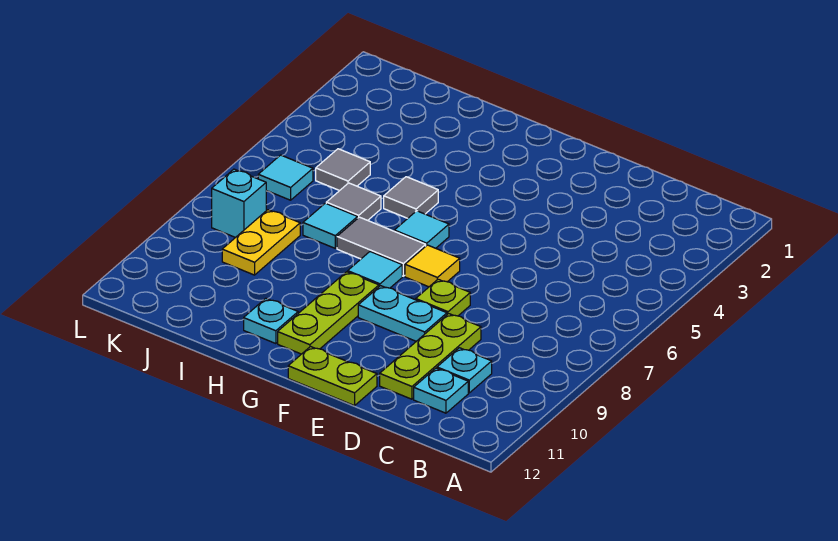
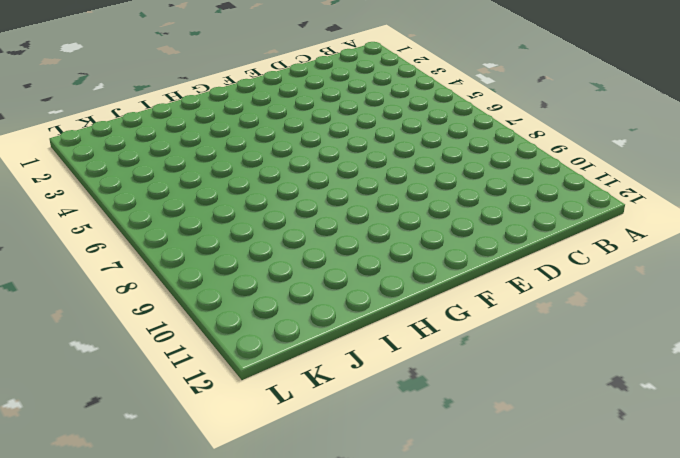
none -> cyan plate C10 level 1
none -> cyan plate C11 level 1
none -> lime plate D9:D11 level 1

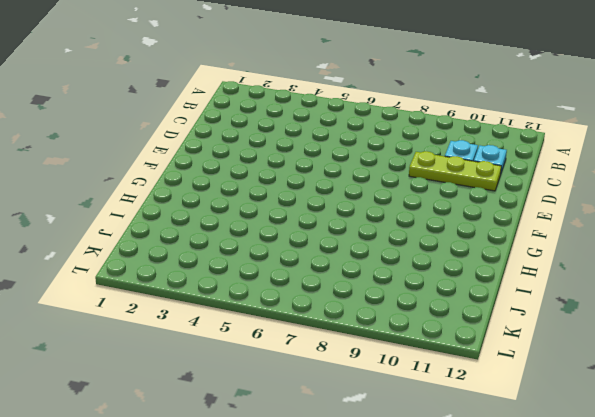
none -> lime plate E8 level 1
none -> cyan plate E9:F9 level 1
none -> lime plate E12:F12 level 1

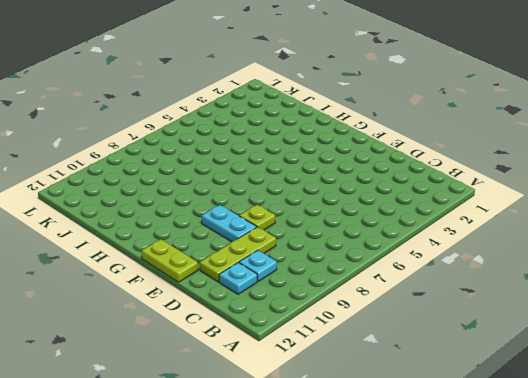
none -> yellow tile F7 level 1
none -> cyan tile G6 level 1
none -> grey tile G7:H7 level 1

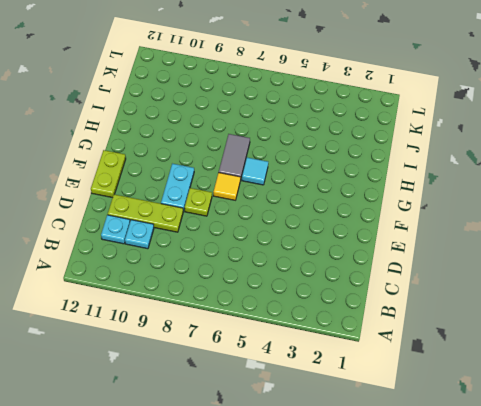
none -> cyan tile G8 level 1
none -> lime plate G9:G11 level 1
none -> grey tile H5 level 1

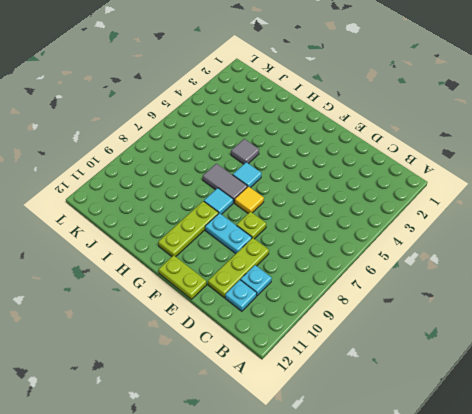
none -> cyan plate H11 level 1
none -> grey tile I6 level 1
none -> cyan tile I7 level 1

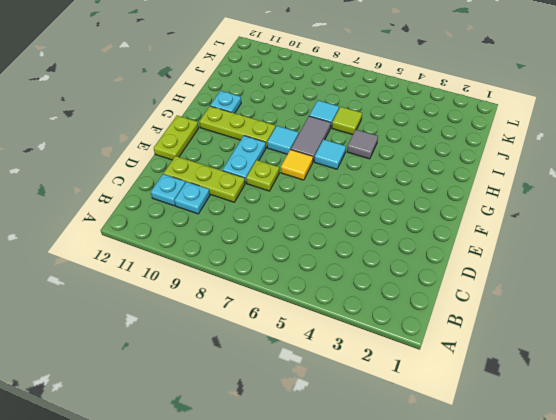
lime tile I6 level 1 -> grey tile I6 level 1
none -> grey tile J5 level 1
none -> yellow plate J8:J9 level 1
none -> cyan tile K6 level 1

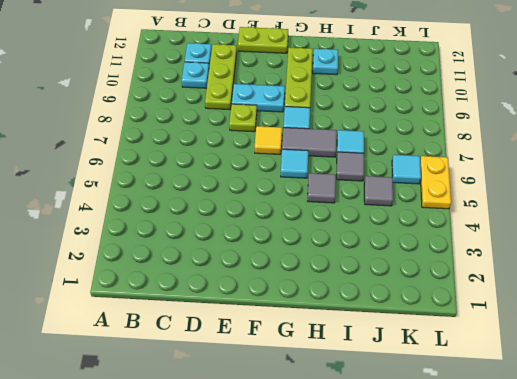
yellow plate L5:L6 level 1 -> yellow plate J8:J9 level 1
none -> cyan brick K8 level 1

